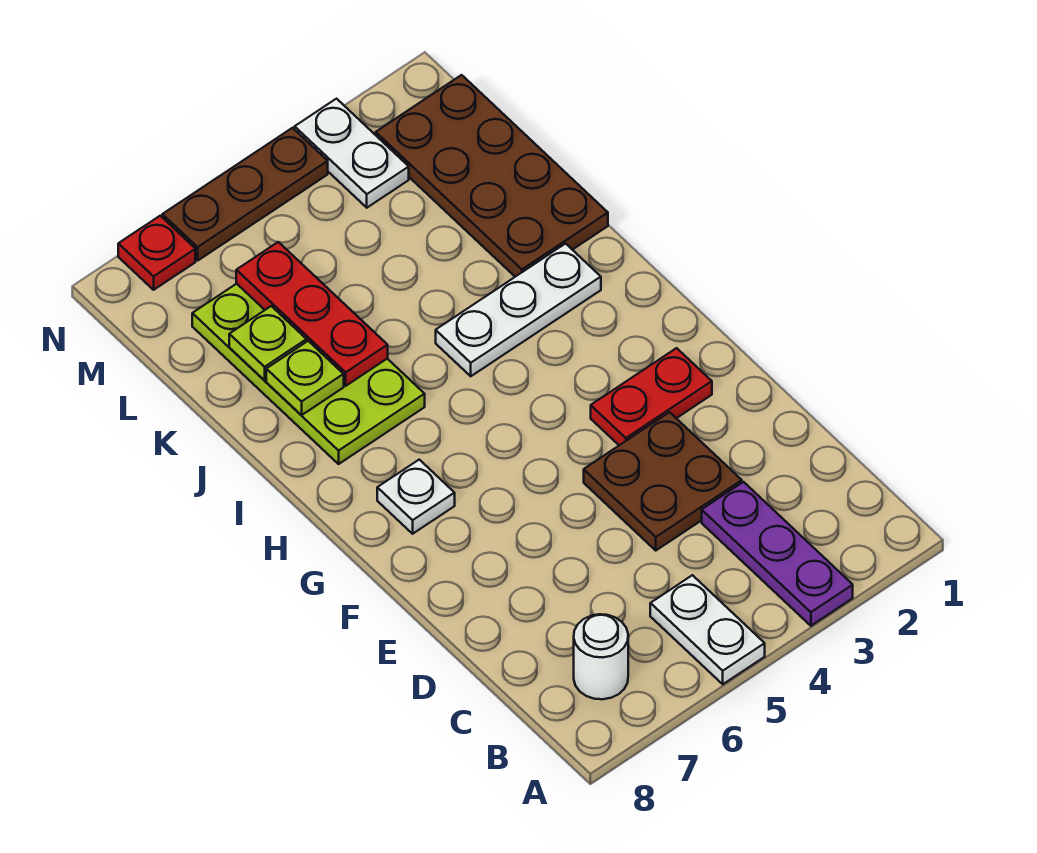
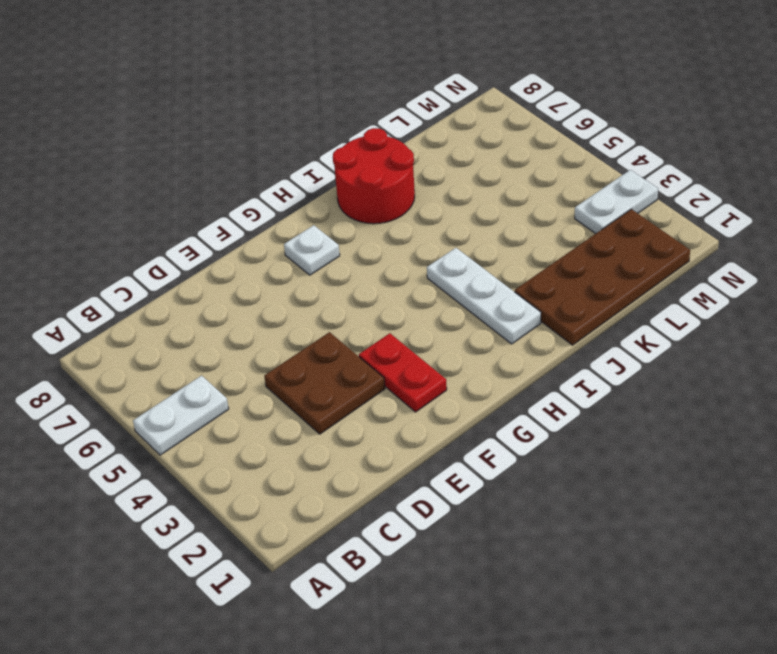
red round brick I7:J8 level 1 -> lime plate I6:L7 level 1
none -> purple plate A3:C3 level 1
none -> white round brick B7 level 1
none -> brown plate N4:N6 level 1

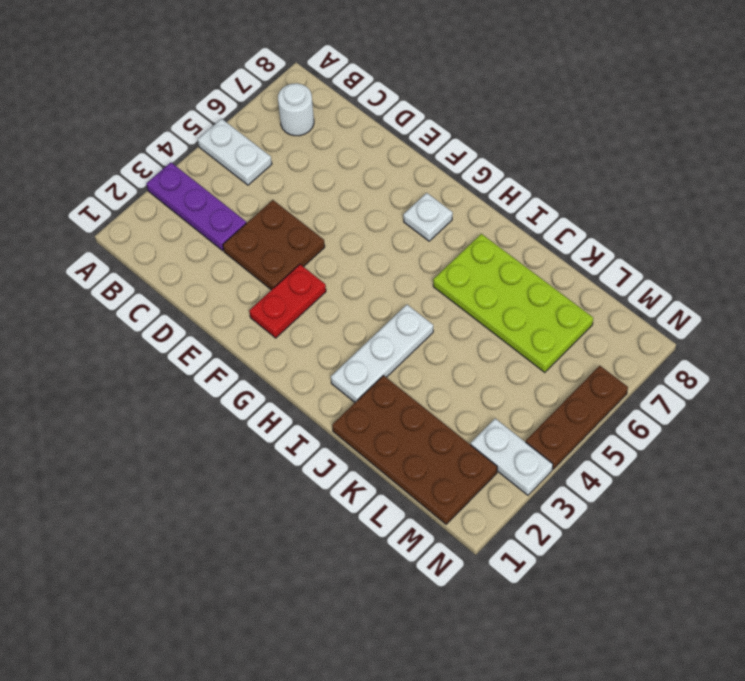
none -> red plate N7 level 1
none -> red plate J6:L6 level 2
none -> lime plate J7 level 2

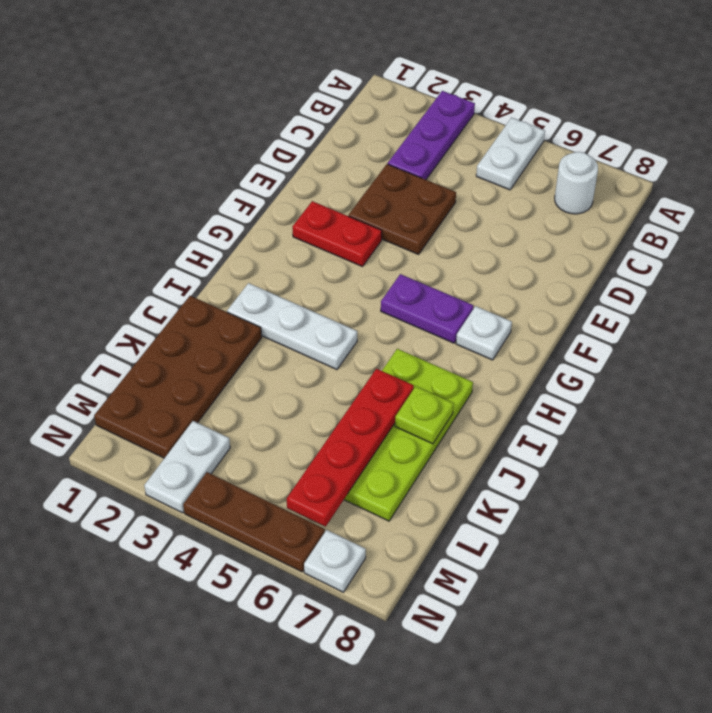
purple plate G5:G6 level 1 -> none
red plate J6:M6 level 2 -> red plate J6:L6 level 2
white plate N7 level 1 -> red plate N7 level 1
none -> lime plate K7 level 2

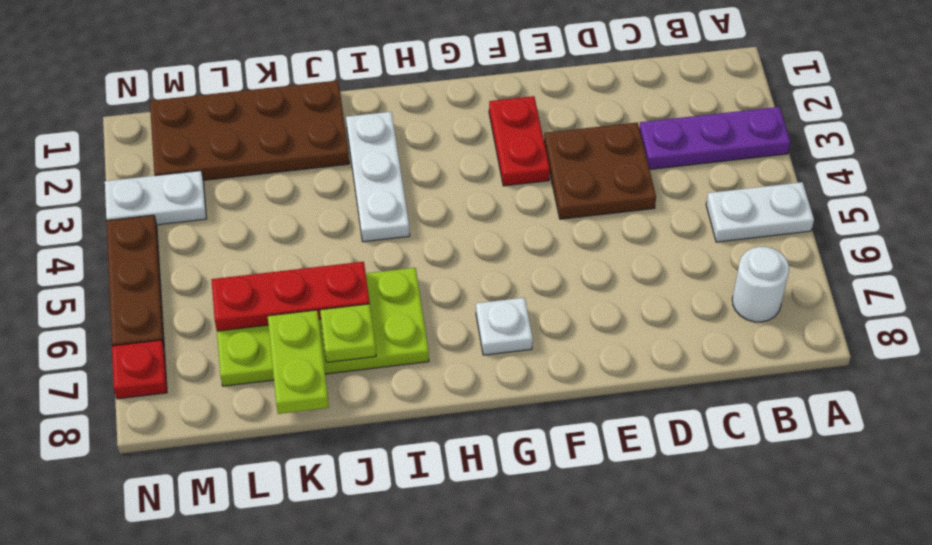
lime plate K7:K8 level 2 -> lime plate K7 level 2

